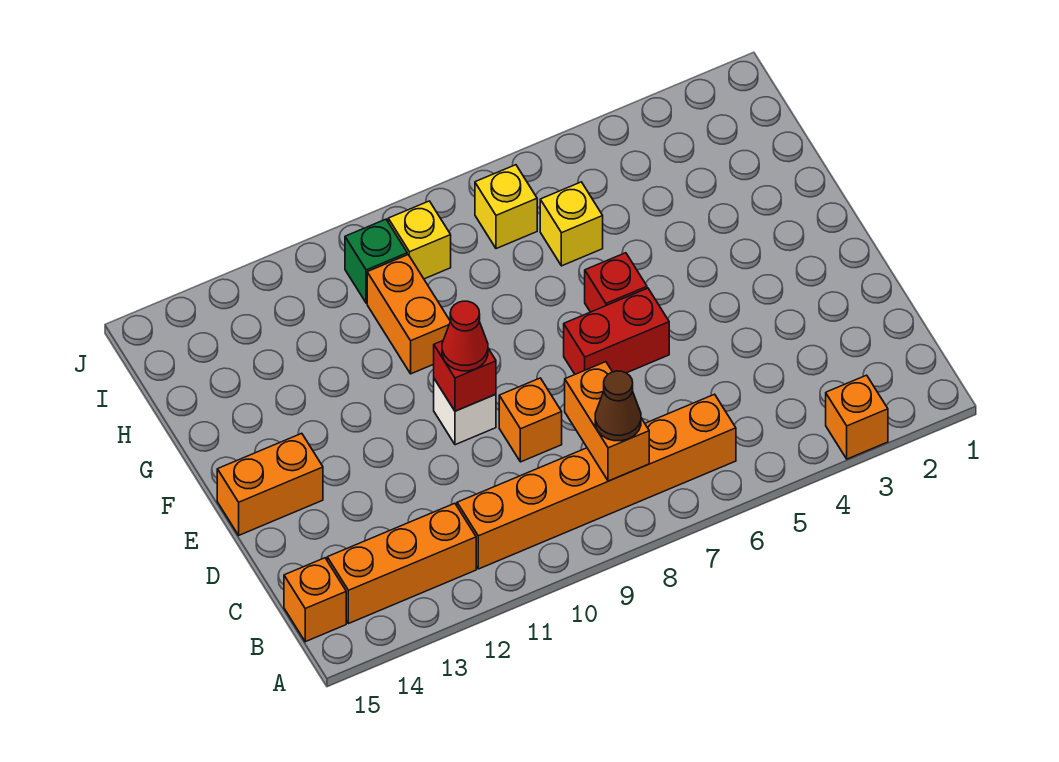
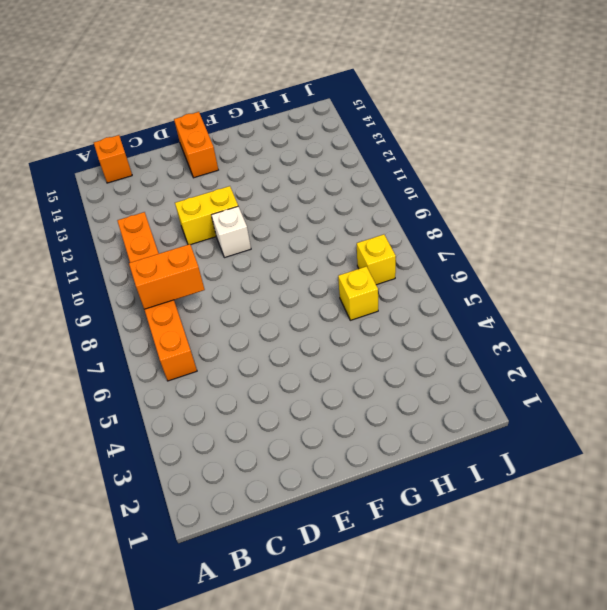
yellow brick D11:E11 level 1 -> none
none -> orange brick A3 level 1
none -> orange brick B12:B14 level 1
none -> orange brick D9 level 1

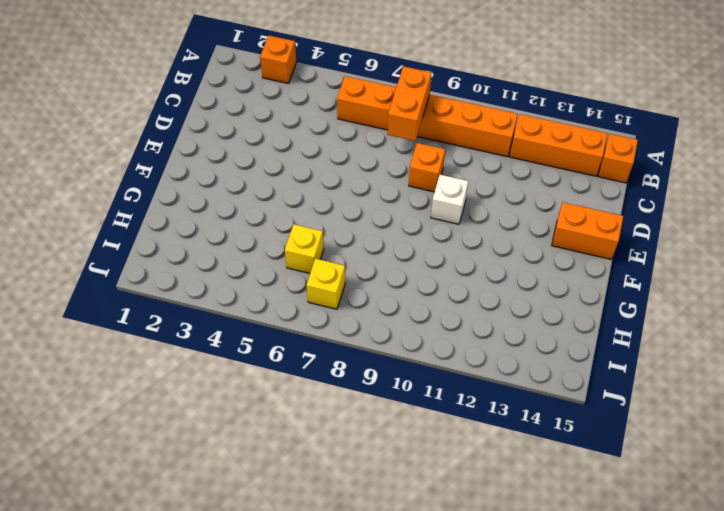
none -> red brick E6:E7 level 1
none -> red brick F6 level 1
none -> orange brick G10:H10 level 1

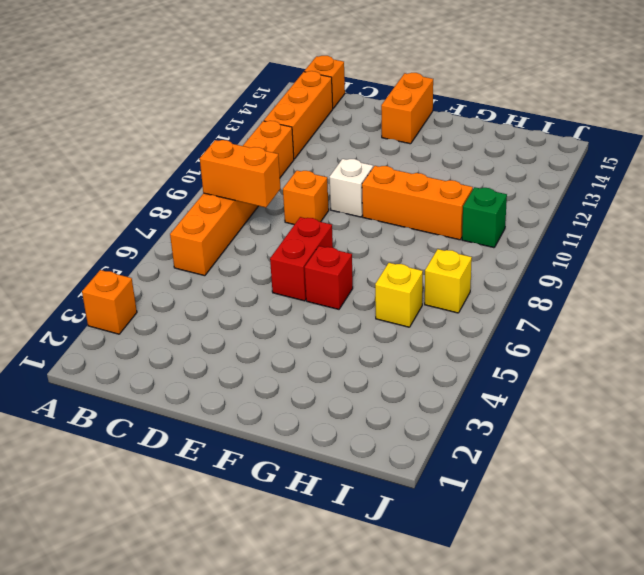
orange brick F10:H10 level 1 -> orange brick G10:H10 level 1
none -> yellow brick I9 level 1
none -> red brick E10 level 2
none -> brown cone B8 level 3

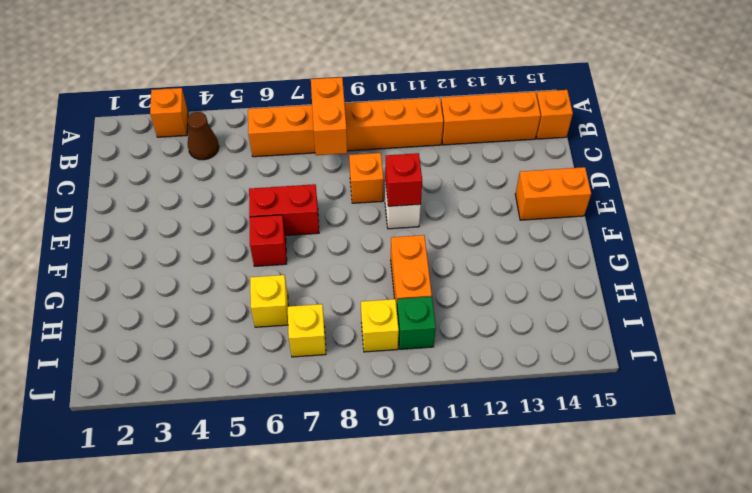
brown cone B4 level 1 -> brown cone B8 level 3
none -> red cone E10 level 3

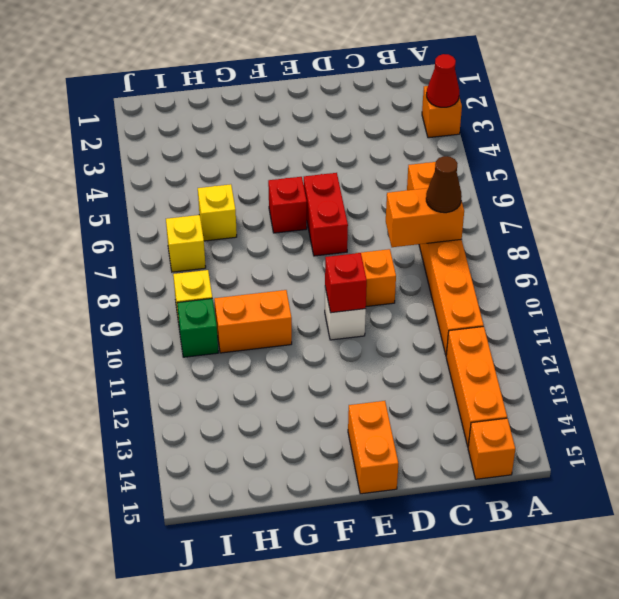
red cone A3 level 2 -> red cone E10 level 3

